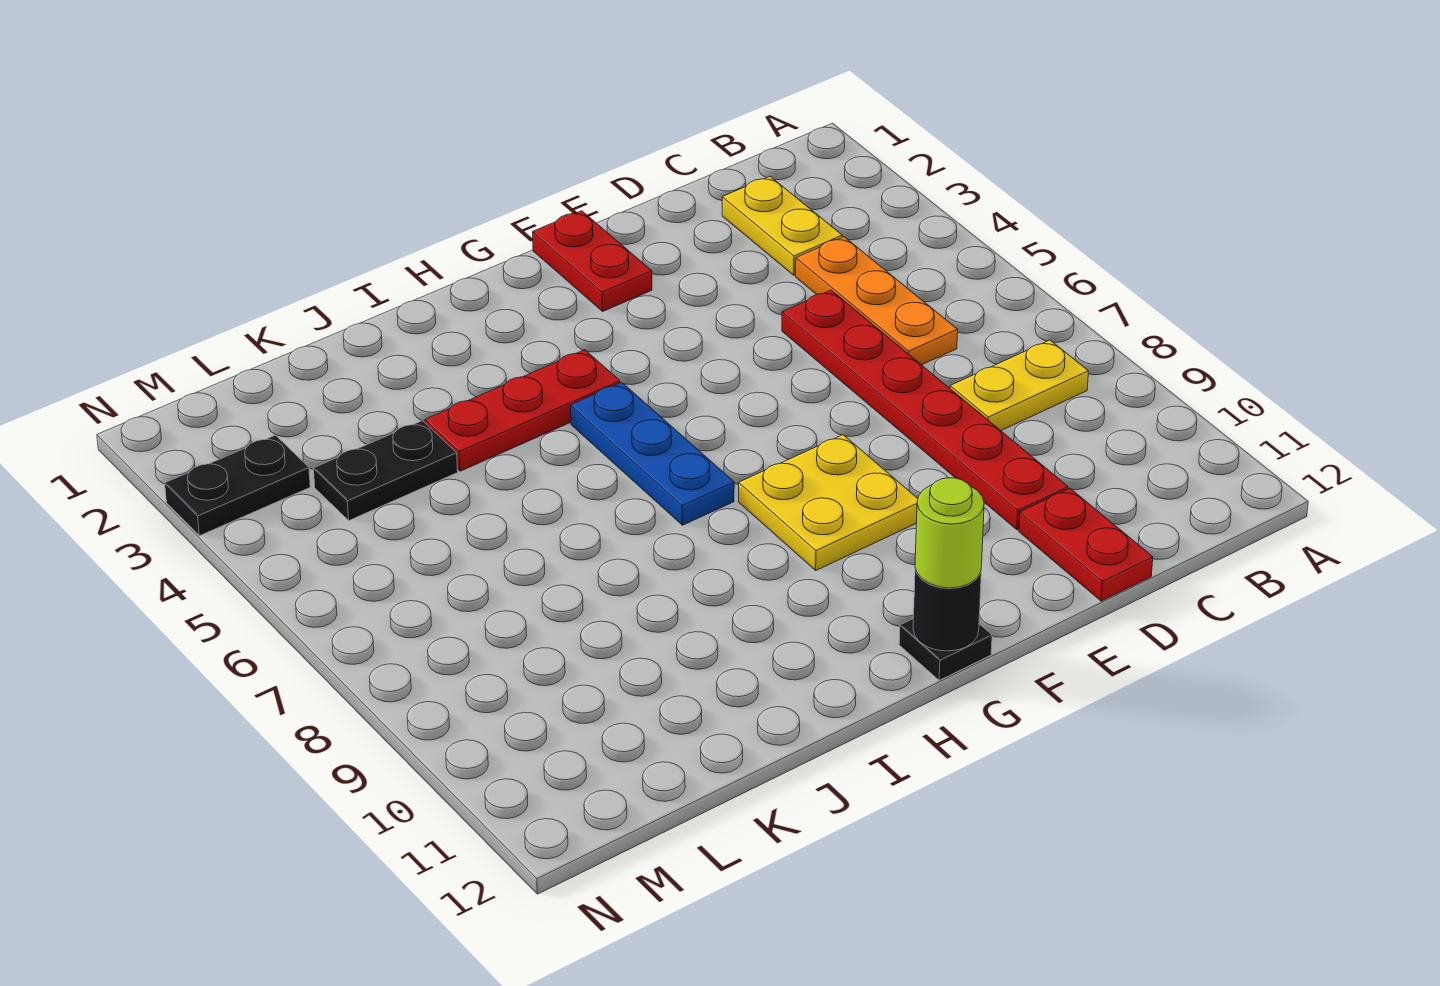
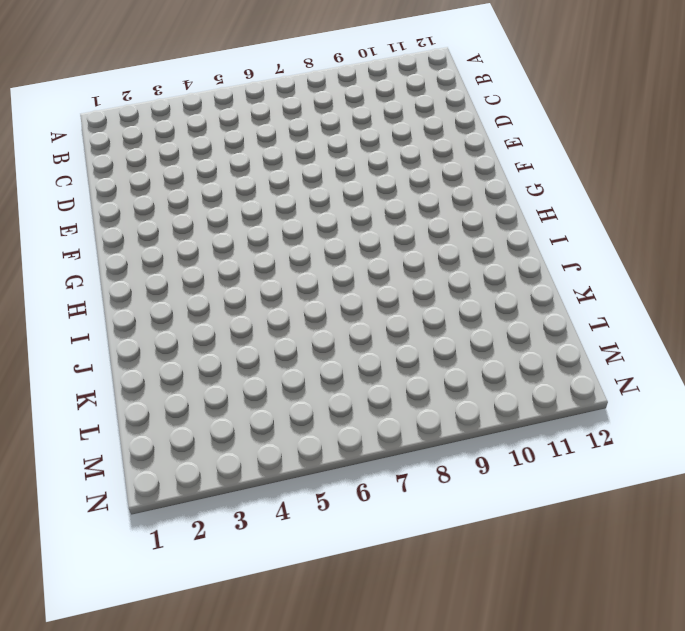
none -> yellow plate B8:C8 level 1
none -> yellow plate C2:C3 level 1
none -> orange plate C4:C6 level 1

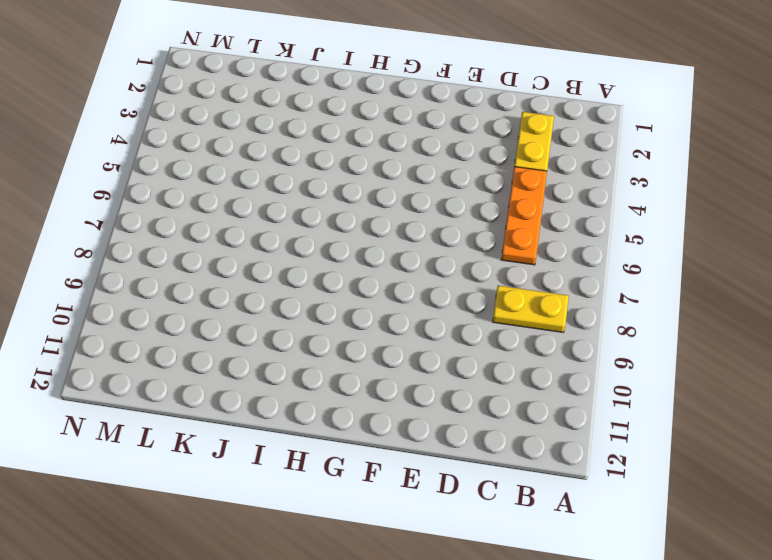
none -> red plate D5:D10 level 1
none -> red plate D11:D12 level 1
none -> red plate F1:F2 level 1

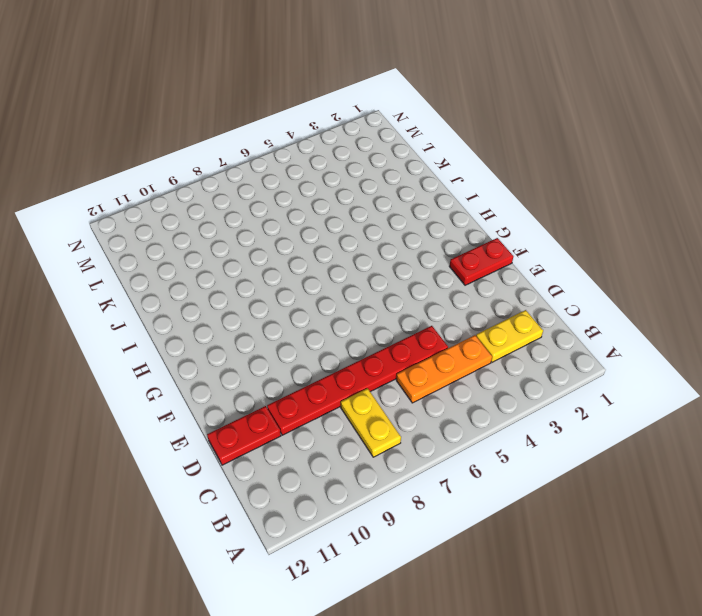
none -> yellow plate F8:G9 level 1
none -> black plate G12 level 1
none -> red plate H4:J4 level 1

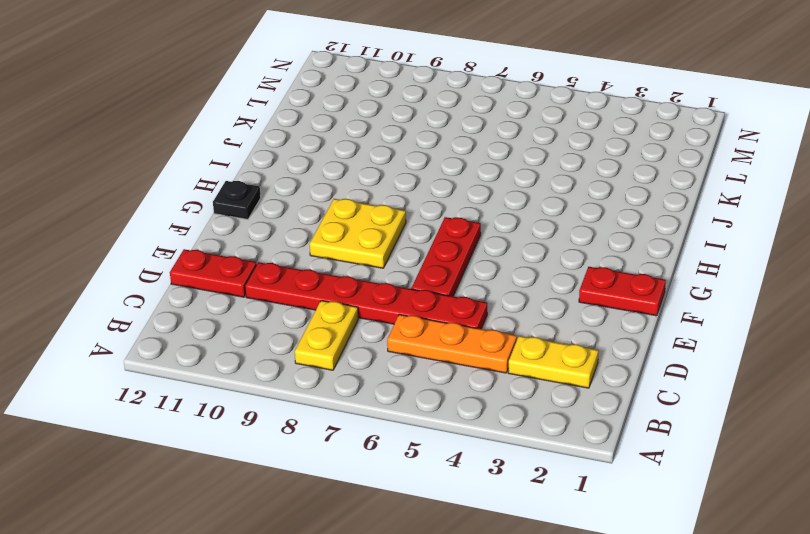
red plate E6:G6 level 1 -> red plate H4:J4 level 1
none -> blue plate H5:H7 level 1
none -> black plate K4:L4 level 1
none -> black plate M3:N3 level 1

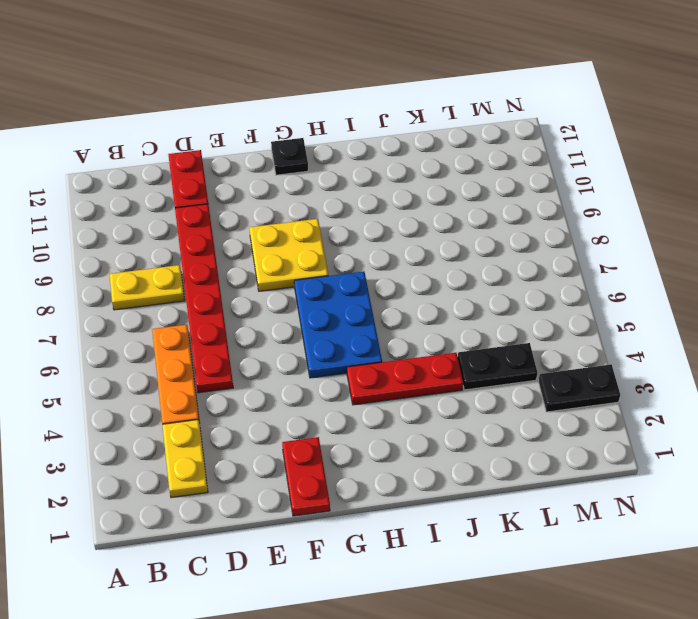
blue plate G5:H7 level 1 -> blue plate H5:H7 level 1
none -> black round brick G12 level 2
none -> lime round brick G12 level 3

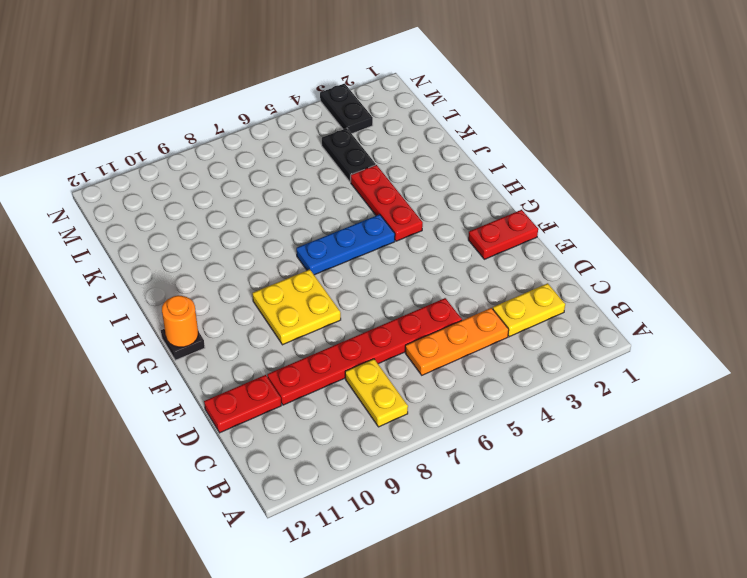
orange round brick G12 level 2 -> black round brick G12 level 2
none -> lime round brick G12 level 3

